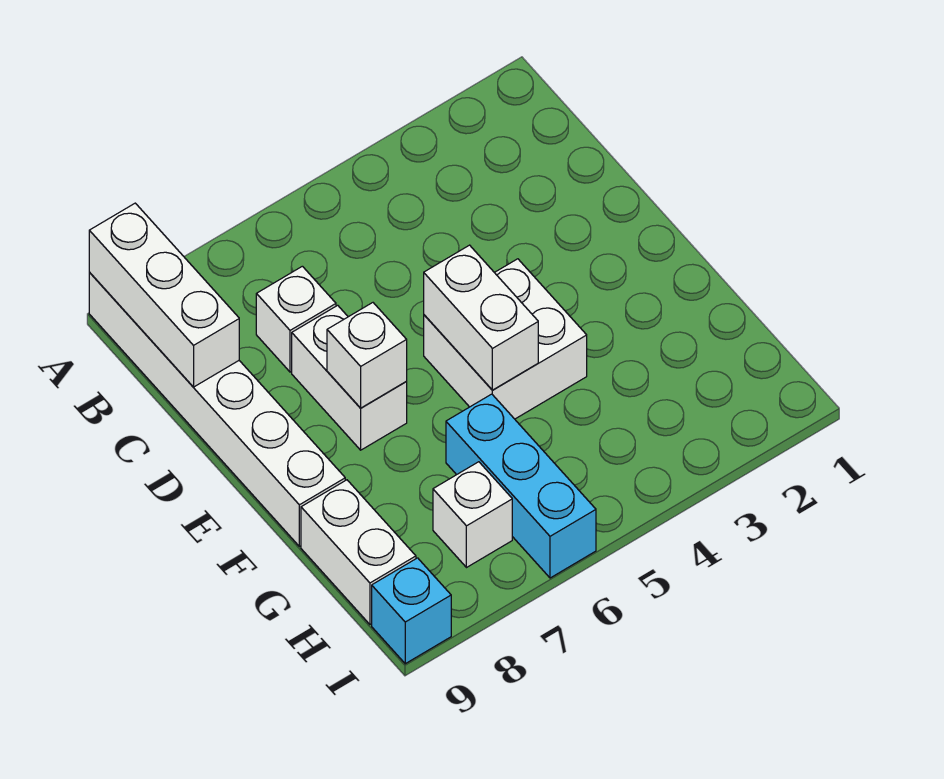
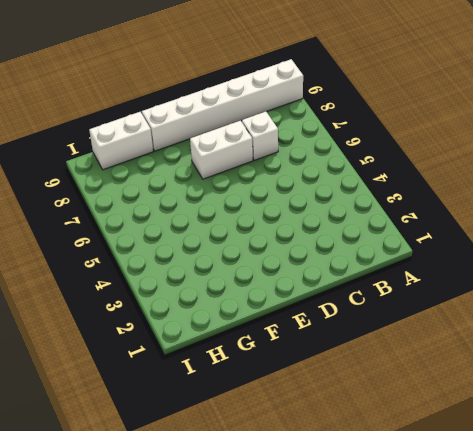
none -> white brick E4:F5 level 1
none -> cyan brick G6:I6 level 1

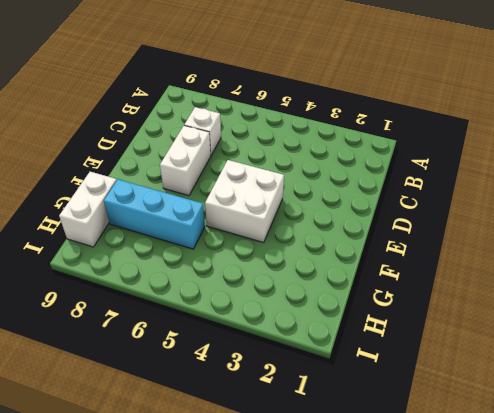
cyan brick G6:G8 level 1 -> cyan brick G6:I6 level 1
none -> white brick A9:F9 level 1
none -> white brick H7 level 1

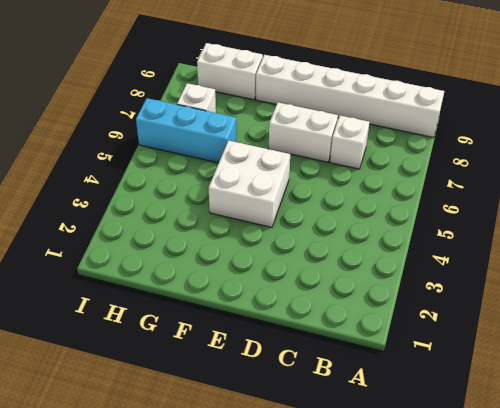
none -> cyan brick I9 level 1
none -> white brick A9:C9 level 2

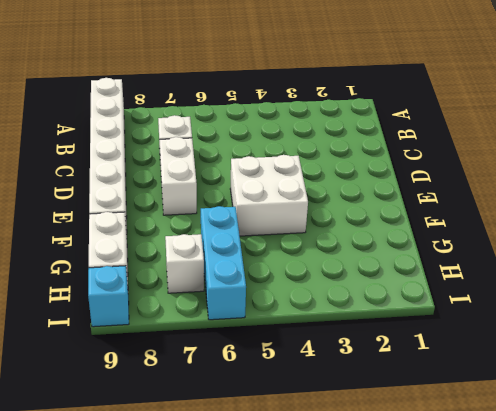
none -> white brick A9:C9 level 2
none -> white brick E5:F5 level 2

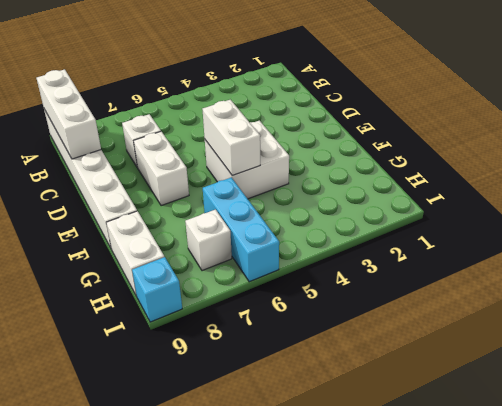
none -> white brick E7 level 2

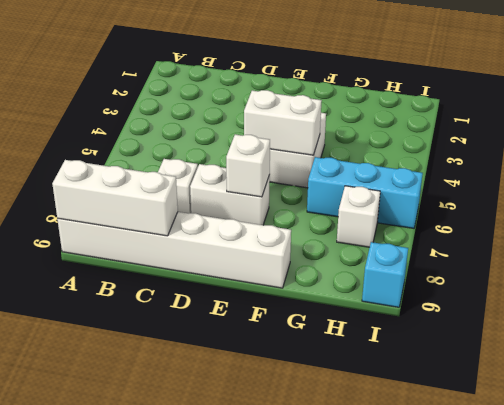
none -> white brick G9:H9 level 1

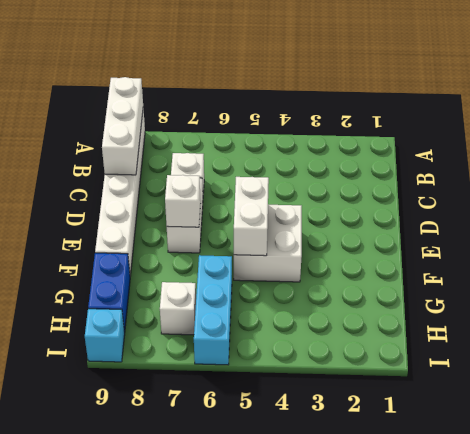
blue brick G9:H9 level 1 -> white brick G9:H9 level 1

